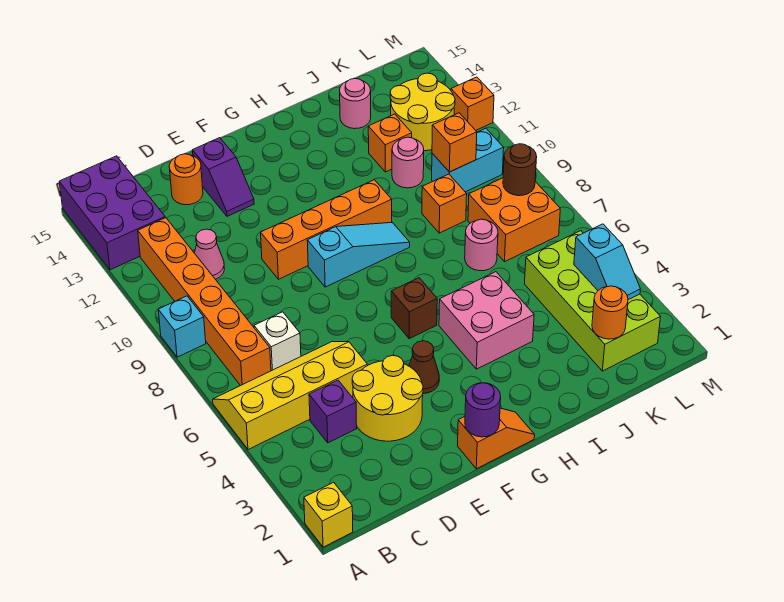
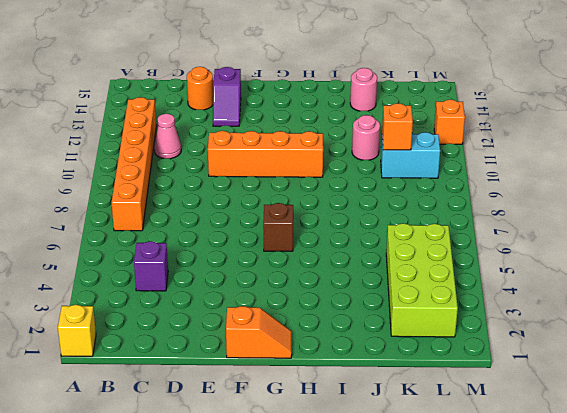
none -> yellow slope A5:D6 level 1 top 5
none -> cyan brick A9 level 1
none -> purple brick A13:B15 level 1
none -> white brick C7 level 1

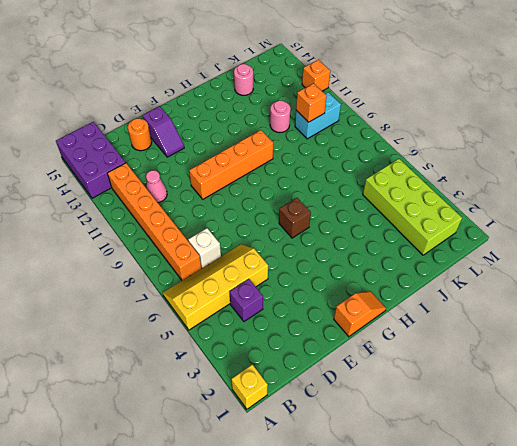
none -> cyan brick A9 level 1
none -> yellow round brick D3:E4 level 1
none -> brown cone F4 level 1
none -> cyan slope F9:H9 level 1 top F

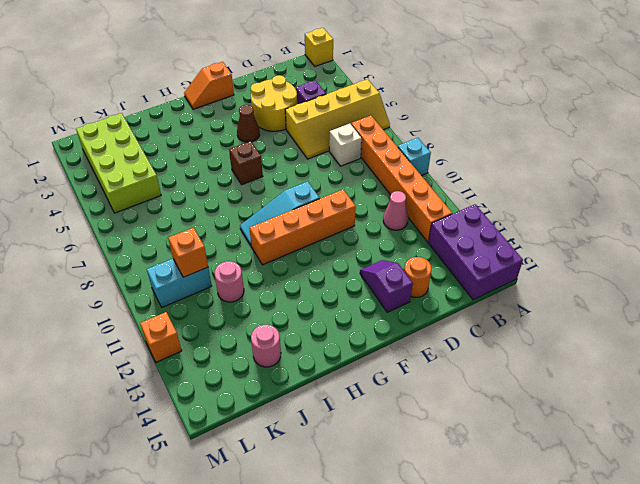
none -> pink brick H4:I5 level 1
none -> pink round brick J7 level 1
none -> orange brick J9 level 1
none -> orange brick J12 level 1

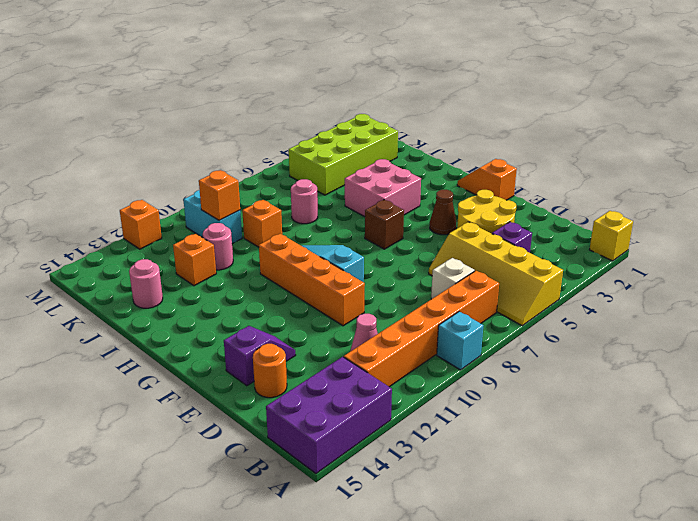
none -> orange brick K7:L8 level 1
none -> yellow round brick K12:L13 level 1
none -> purple round brick F1 level 2
none -> orange round brick K2 level 2

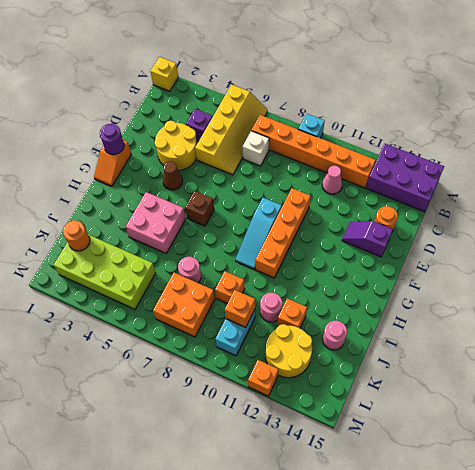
none -> cyan slope L3:L4 level 2 top 4
none -> brown round brick L8 level 2

